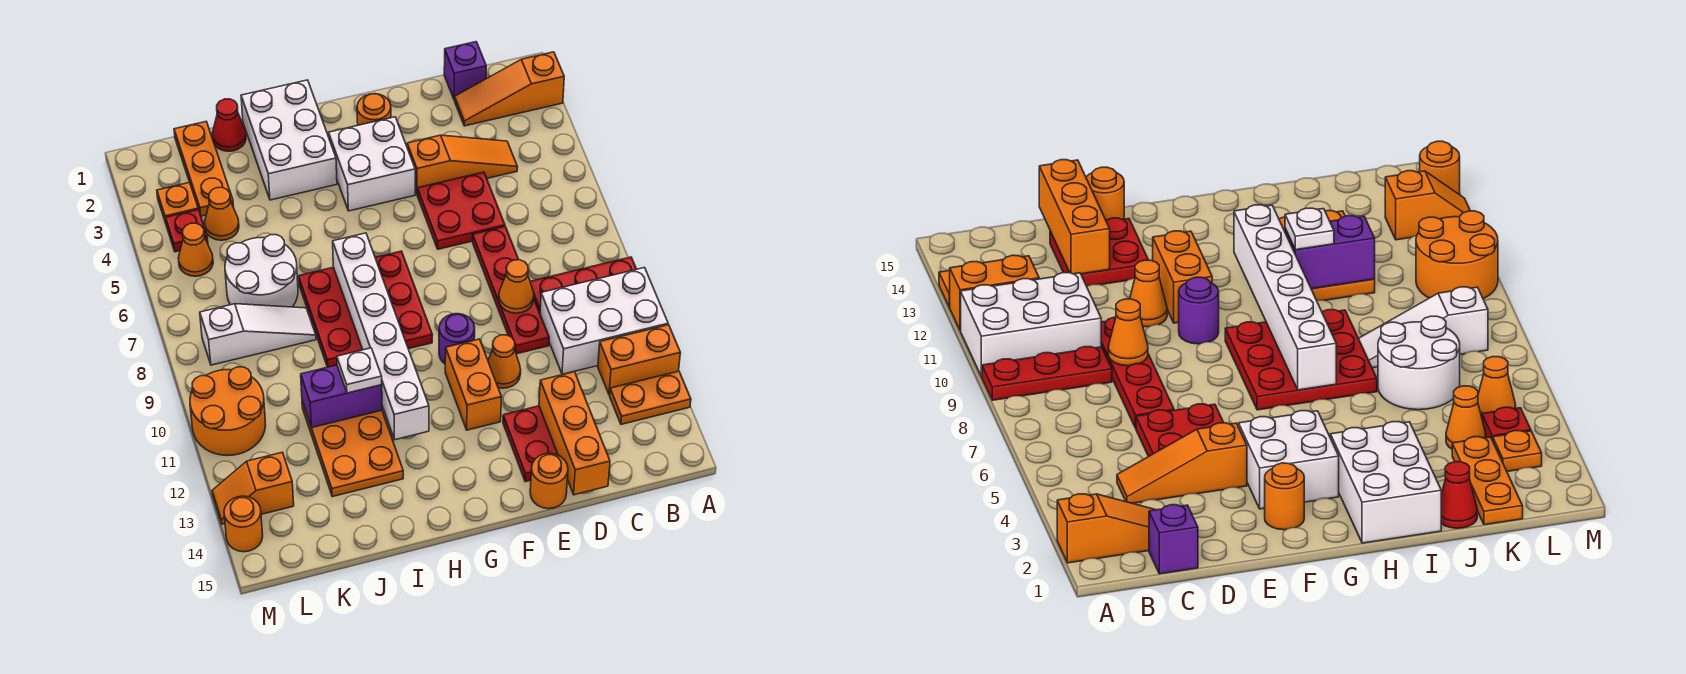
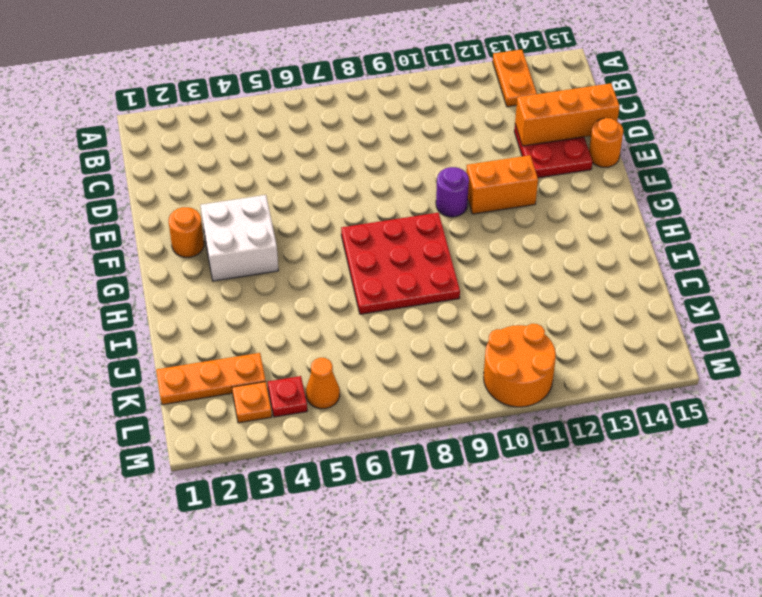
none -> orange slope A2:C2 level 1 top A
none -> red plate A9:C9 level 1
none -> white brick A10:C11 level 1
none -> orange brick A12:B12 level 1

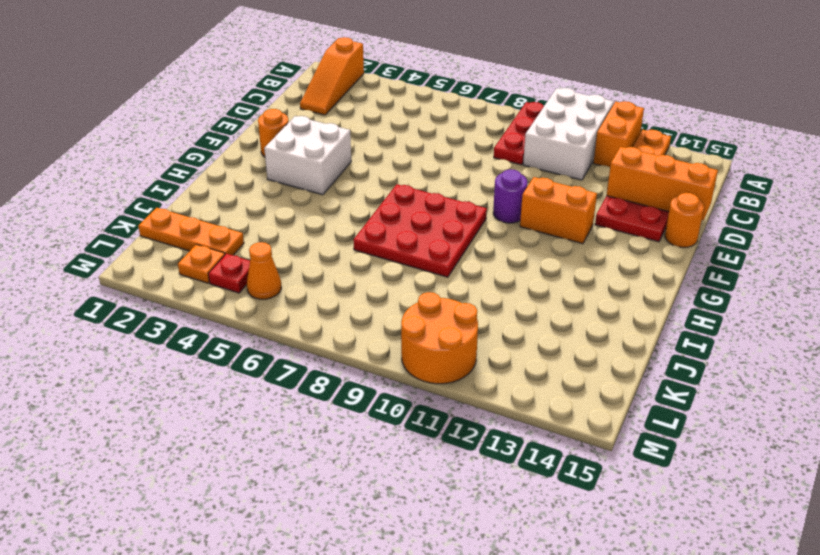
none -> purple brick C1 level 1
none -> orange slope C4:E4 level 1 top E
none -> red plate D5:E6 level 1
none -> red plate D7:D10 level 1

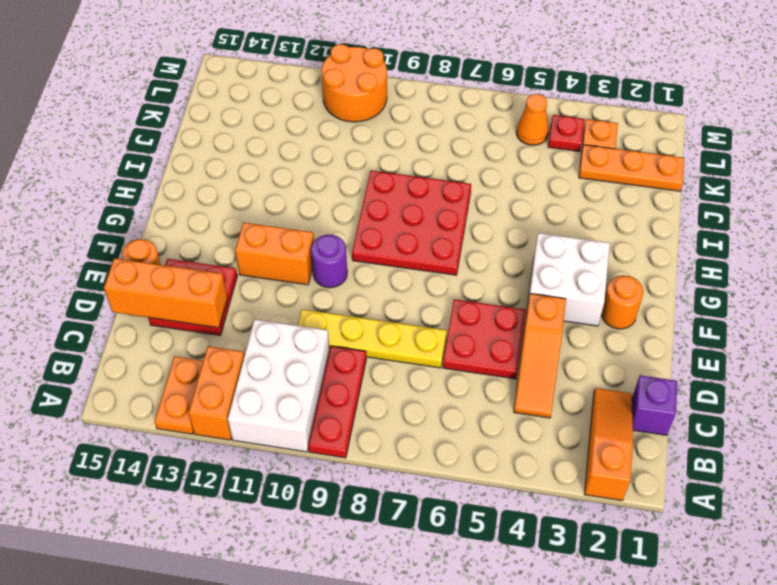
yellow plate D7:D10 level 1 -> red plate D7:D10 level 1
none -> orange cone E11 level 1
none -> white brick H1:I3 level 1
none -> orange plate I11:J13 level 1
none -> red cone J1 level 1

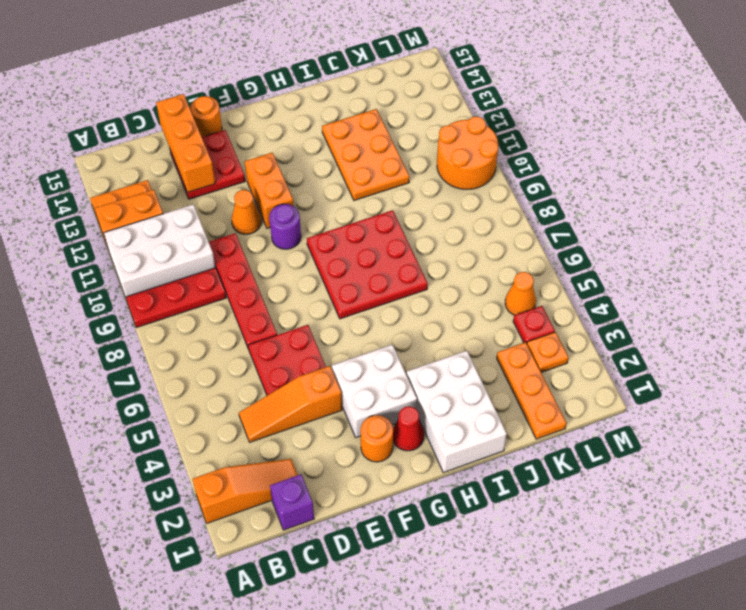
red cone G2 level 1 -> red cone J1 level 1
none -> white round brick J6:K7 level 1
none -> white slope J8:L8 level 1 top L
none -> orange cone K4 level 1
none -> orange slope L13:M13 level 1 top L

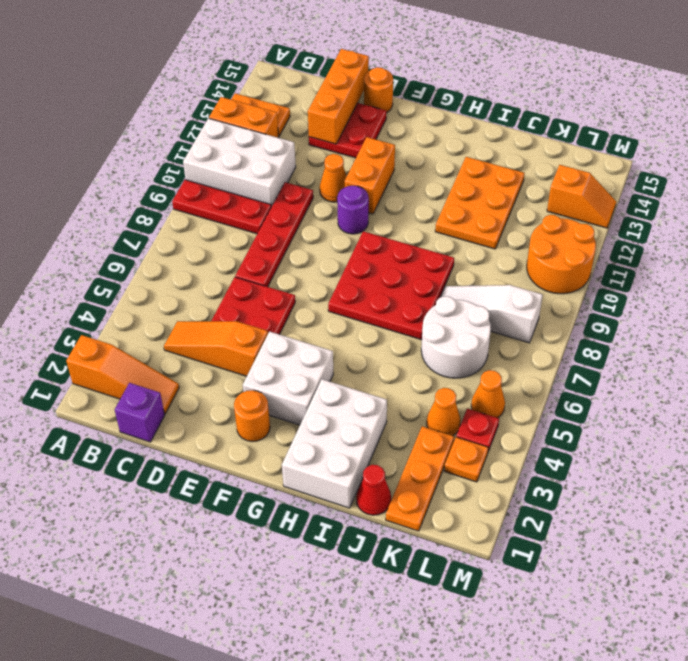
none -> orange round brick M14 level 1
none -> orange cone D9 level 2
none -> white brick H7:H12 level 2
none -> purple brick I11:J11 level 2

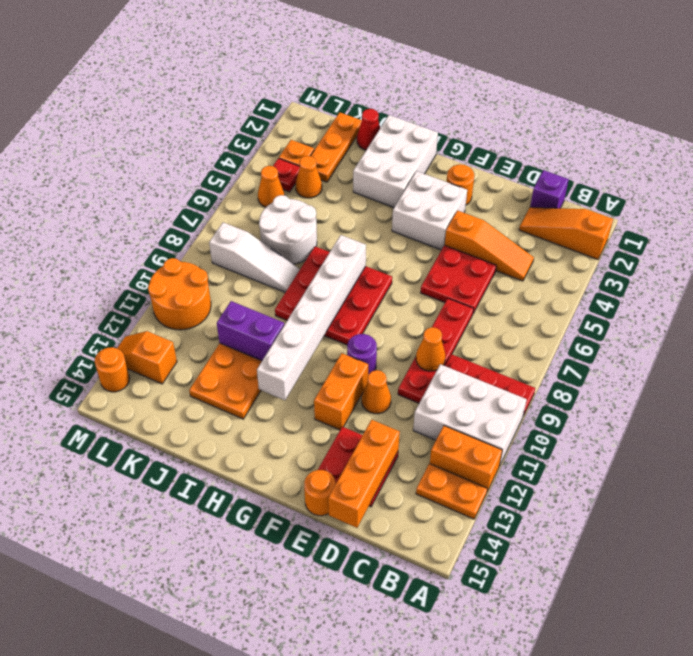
none -> white plate I11 level 3

